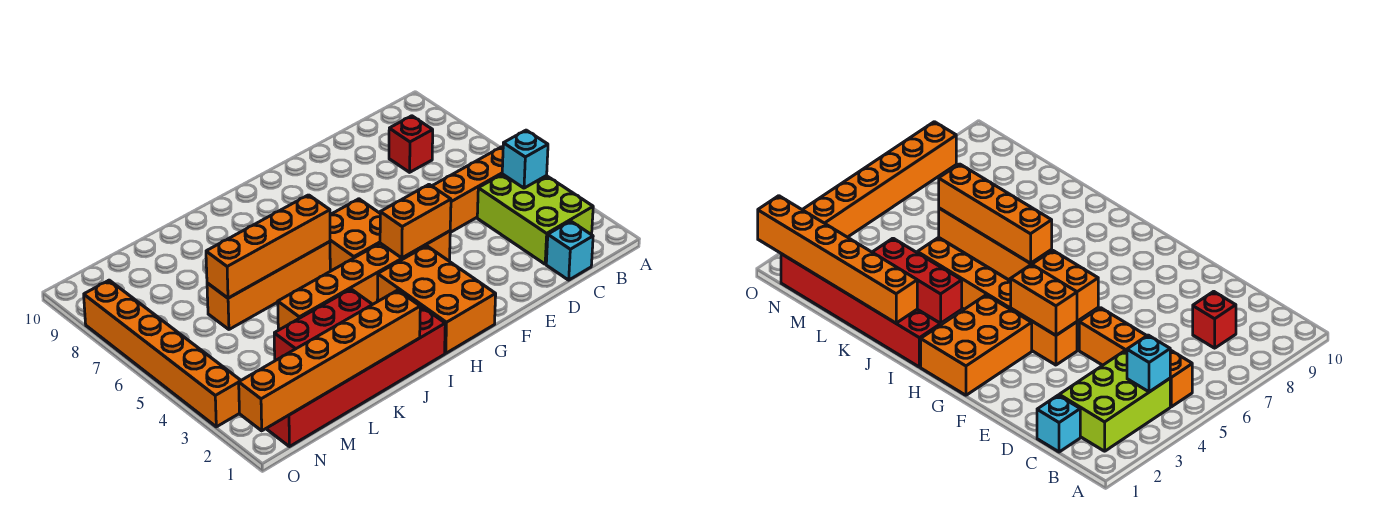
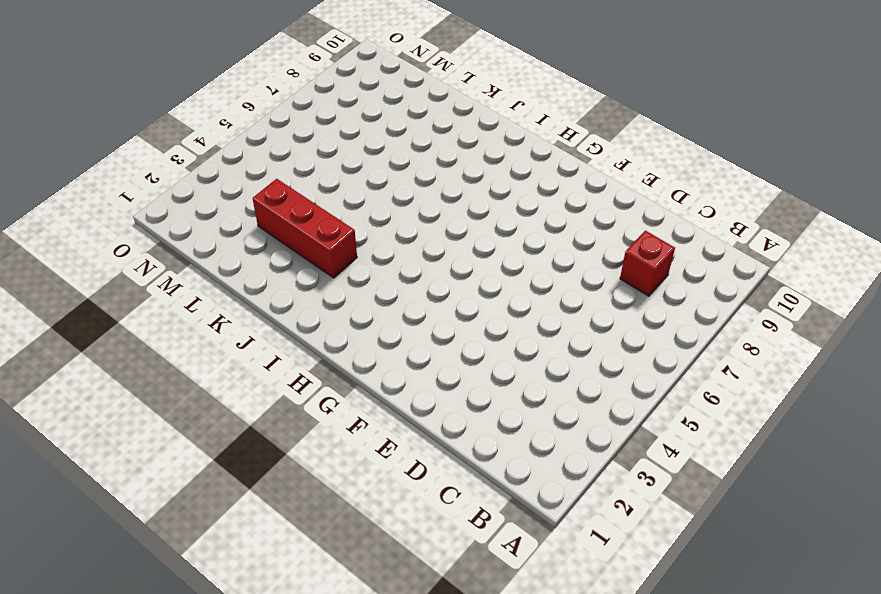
none -> lime brick B2:C4 level 1
none -> orange brick B5:E5 level 1
none -> cyan brick C1 level 1

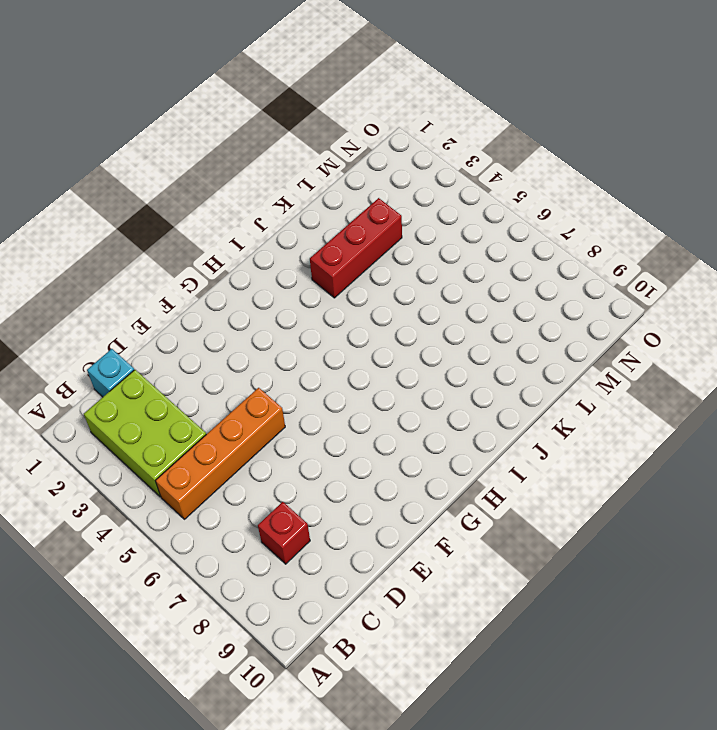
none -> orange brick F4:K4 level 1
none -> orange brick G1:H3 level 1
none -> orange brick G5:H6 level 1

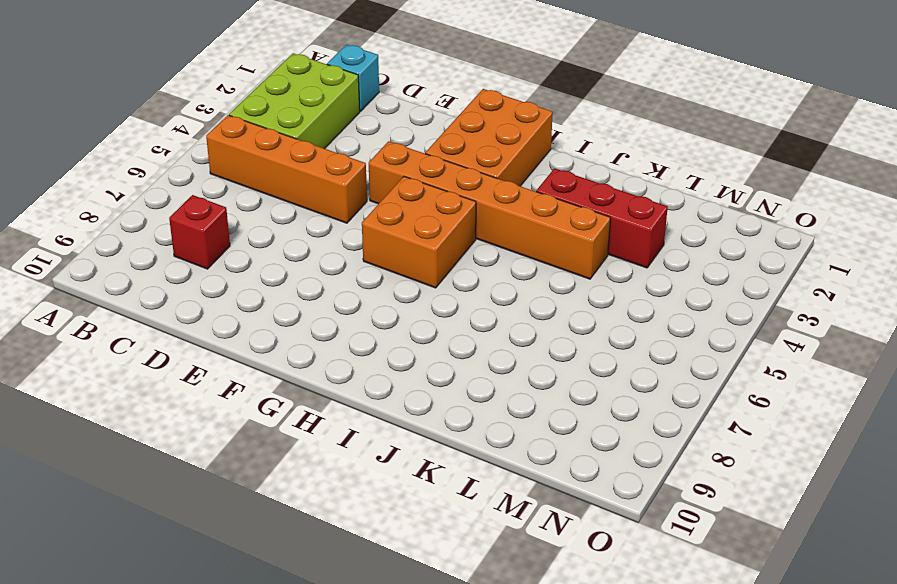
none -> red brick I1:N1 level 1
none -> orange brick I6:L6 level 1
none -> orange brick O3:O8 level 1

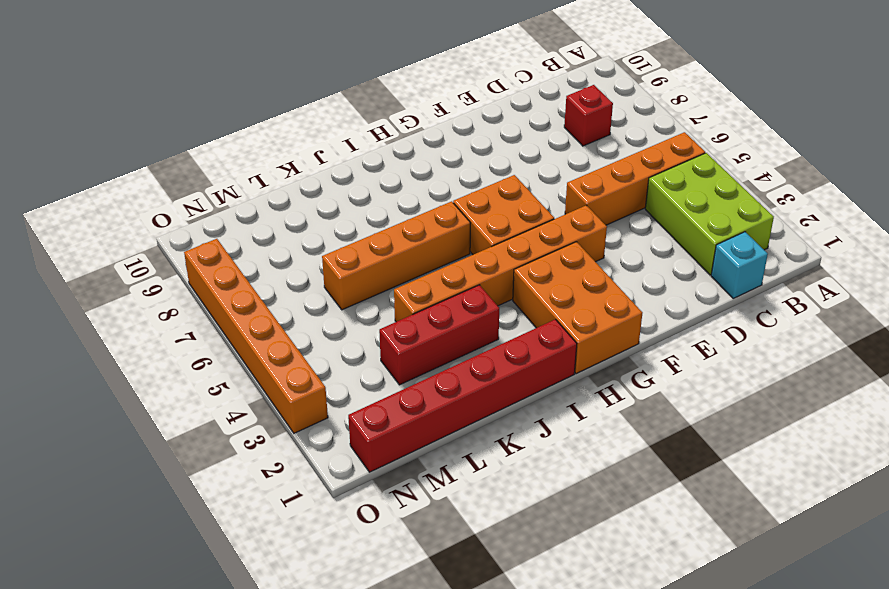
none -> cyan brick B4 level 2
none -> orange brick F4:G4 level 2
none -> orange brick I6:L6 level 2

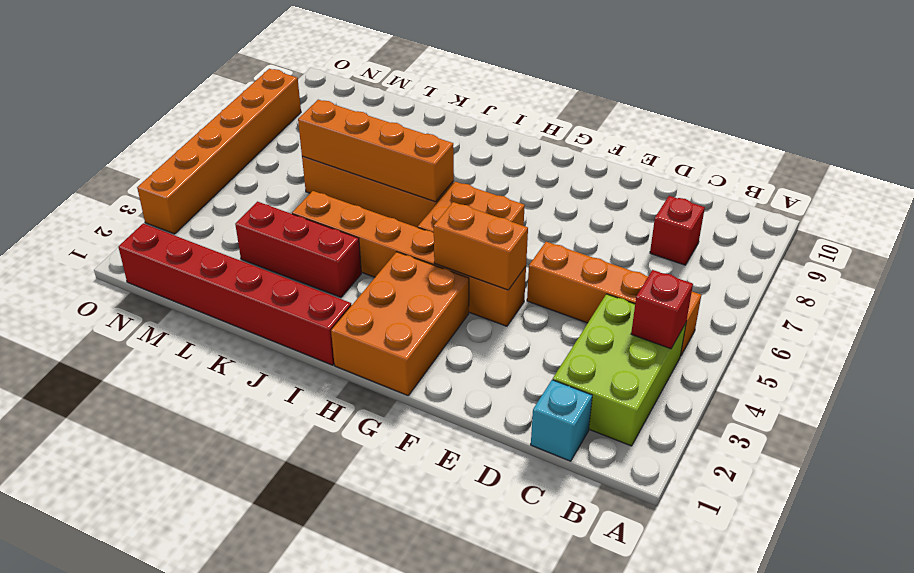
red brick B4 level 2 -> cyan brick B4 level 2
none -> orange brick J1:O1 level 2

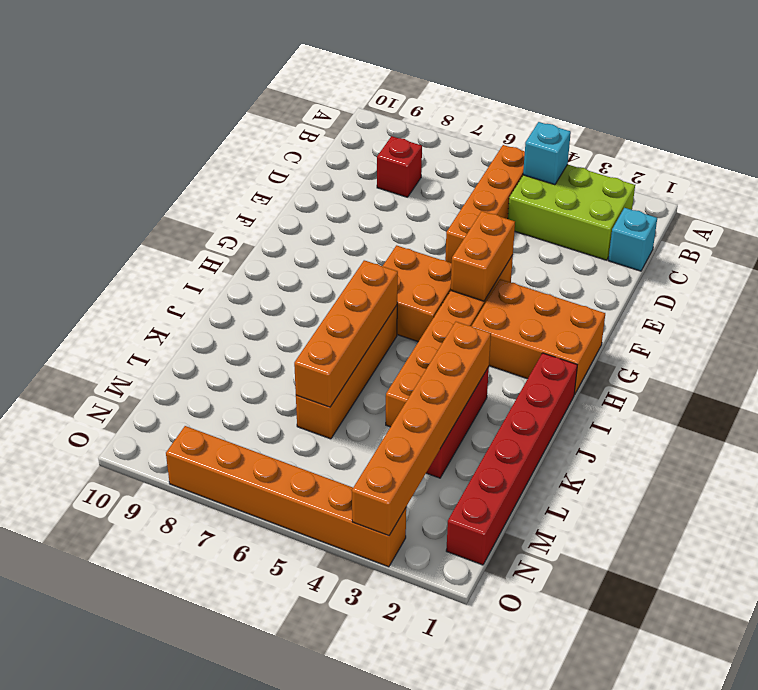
orange brick J3:O3 level 2 -> orange brick J1:O1 level 2

